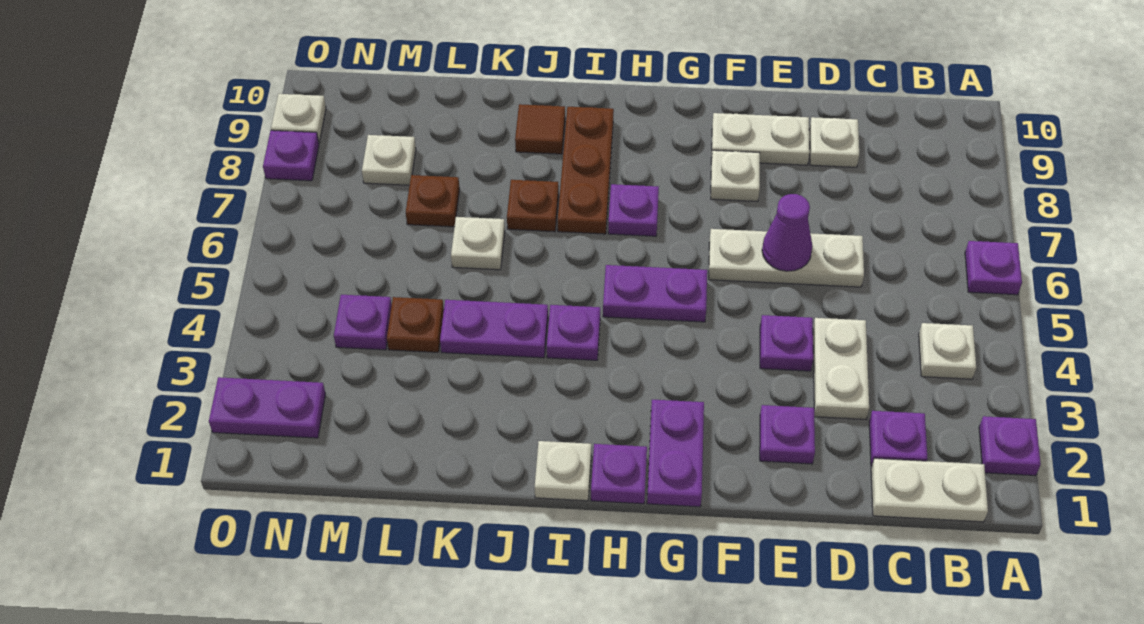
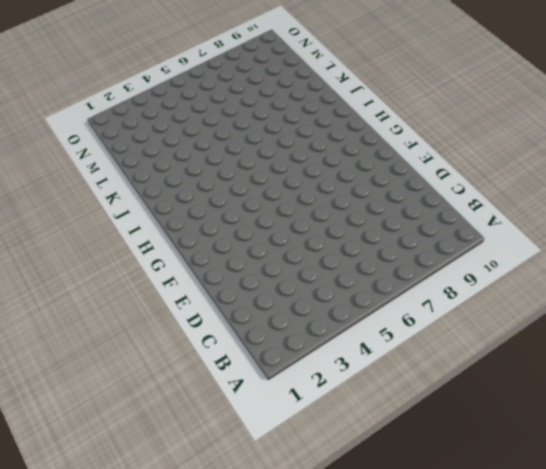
none -> purple plate A2 level 1
none -> purple plate A6 level 1
none -> white plate B1:C1 level 1
none -> white plate B4 level 1

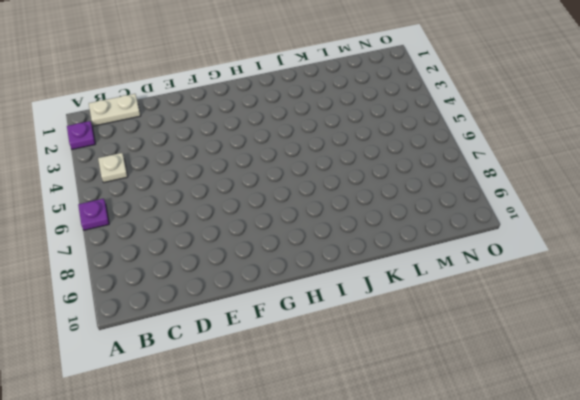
none -> purple plate C2 level 1
none -> white plate D3:D4 level 1
none -> white plate D6:F6 level 1
none -> white plate D9 level 1

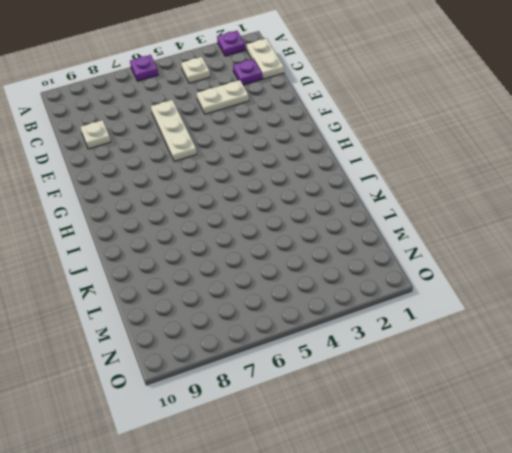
none -> purple plate E2 level 1
none -> purple plate E4 level 1
none -> white plate E9:F9 level 1
none -> white plate F8 level 1

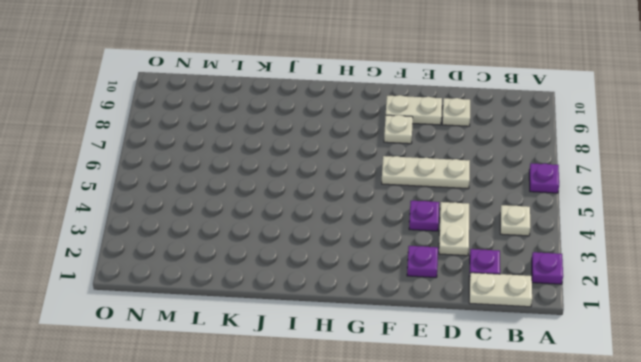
none -> purple plate G1:G2 level 1
none -> purple plate G5:H5 level 1
none -> purple plate H1 level 1
none -> purple plate H7 level 1

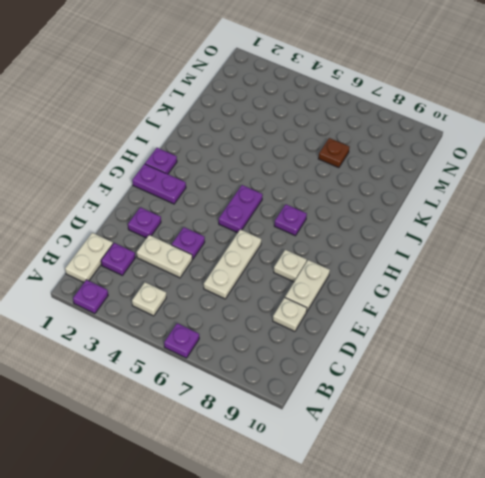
none -> white plate I1 level 1
none -> purple plate I4 level 1
none -> brown plate I7:I9 level 1
none -> purple plate J4:K4 level 1

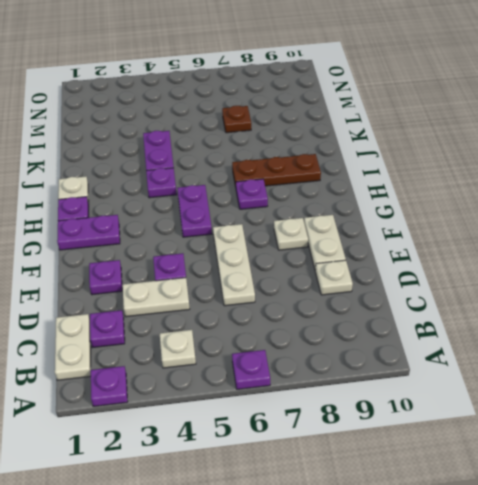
none -> brown plate J7 level 1
none -> brown tile J9 level 1
none -> white plate K6 level 1
none -> brown plate L4 level 1

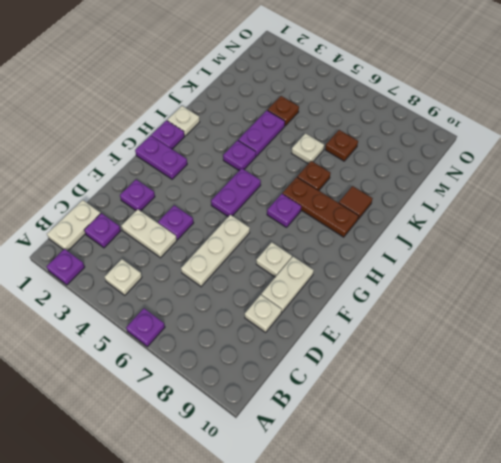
none -> purple plate M4 level 1
none -> white plate M8 level 1
none -> purple plate N2:O2 level 1
none -> purple plate O8 level 1

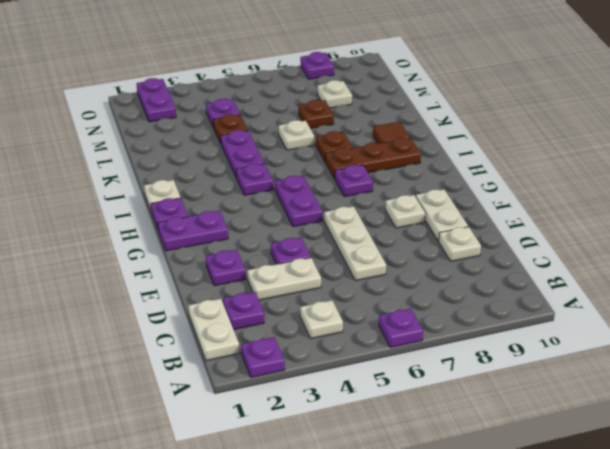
none -> white plate O9 level 1
none -> purple cone E6 level 2

